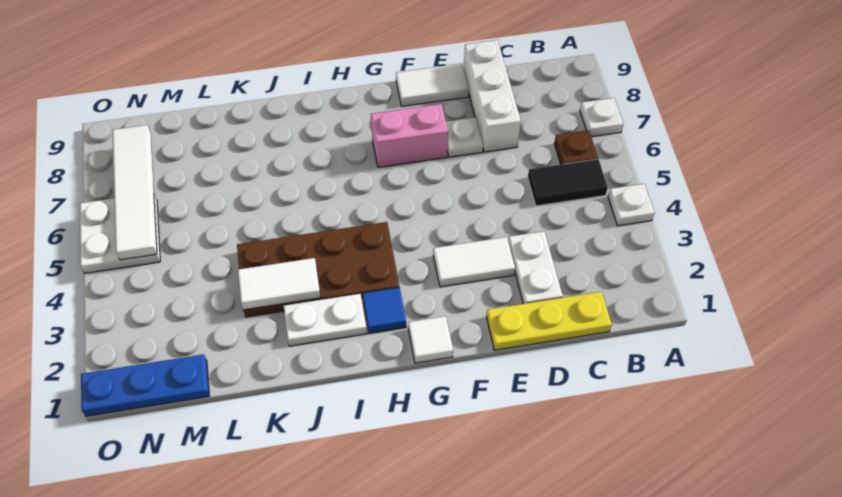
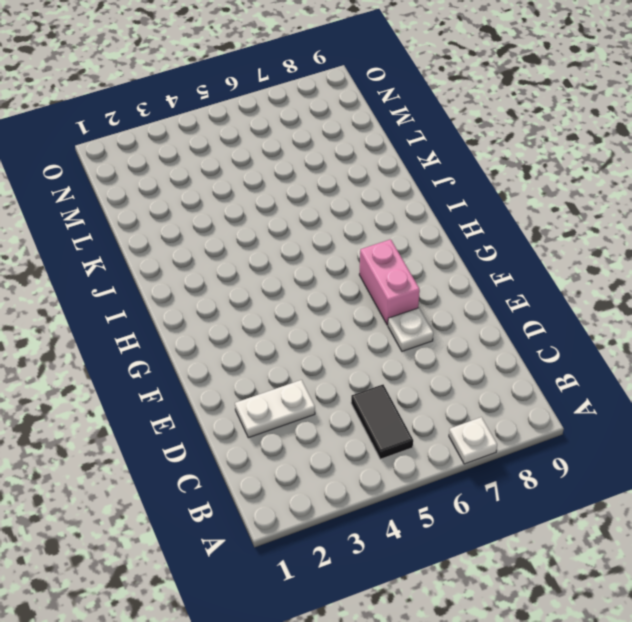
none -> white plate A4 level 1
none -> brown plate B6 level 1
none -> yellow plate C1:E1 level 1

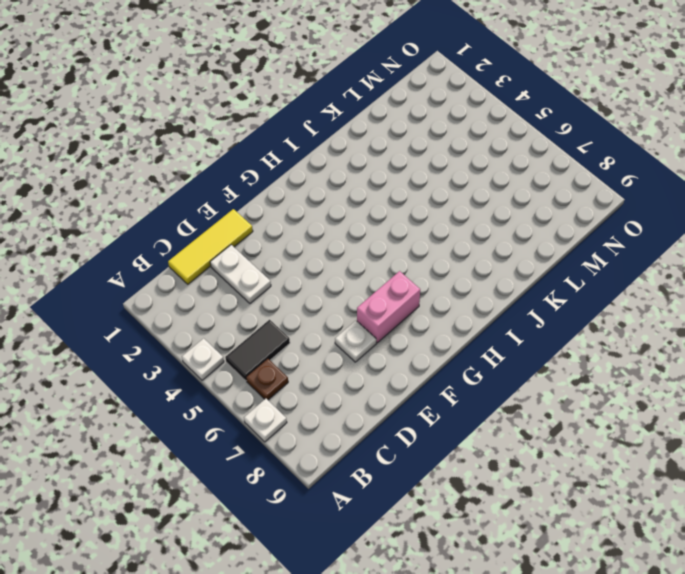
yellow tile C1:E1 level 1 -> yellow plate C1:E1 level 1
none -> white brick D7:D9 level 1
none -> white tile E3:F3 level 1
none -> white tile E9:F9 level 1

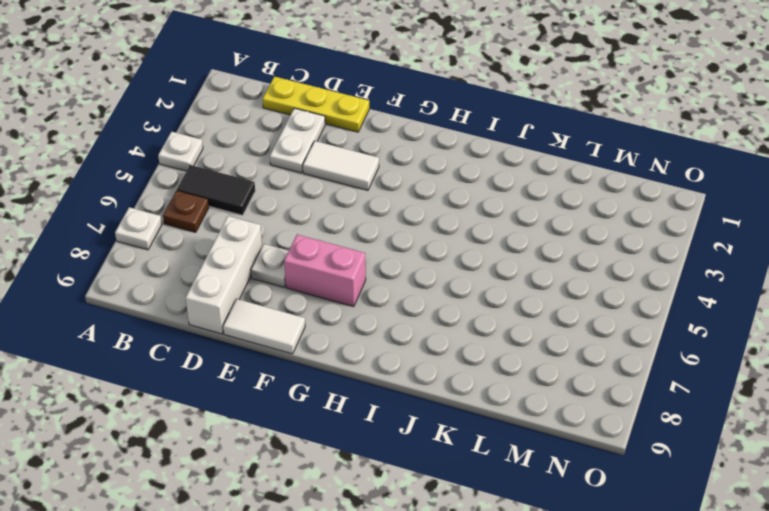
none -> white tile G1 level 1
none -> blue tile H2 level 1
none -> brown plate H3:K4 level 1

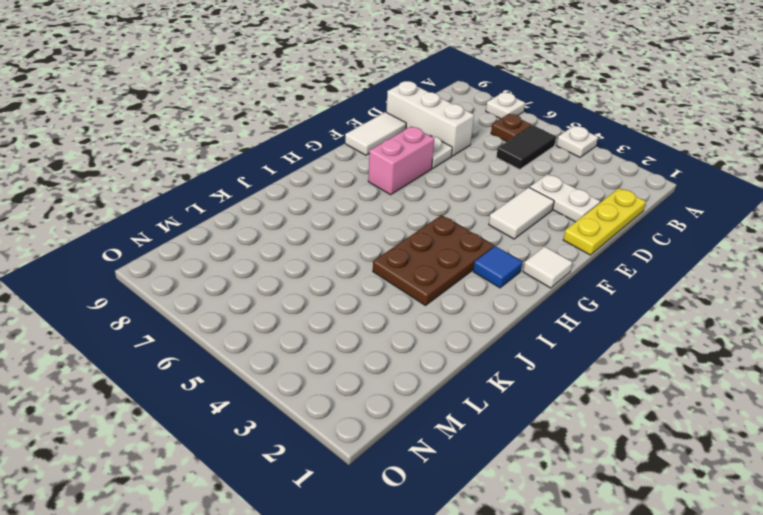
brown plate H3:J4 level 1 -> brown plate H3:K4 level 1
none -> white plate I2:J2 level 1
none -> blue plate M1:O1 level 1
none -> white plate N5:O6 level 1

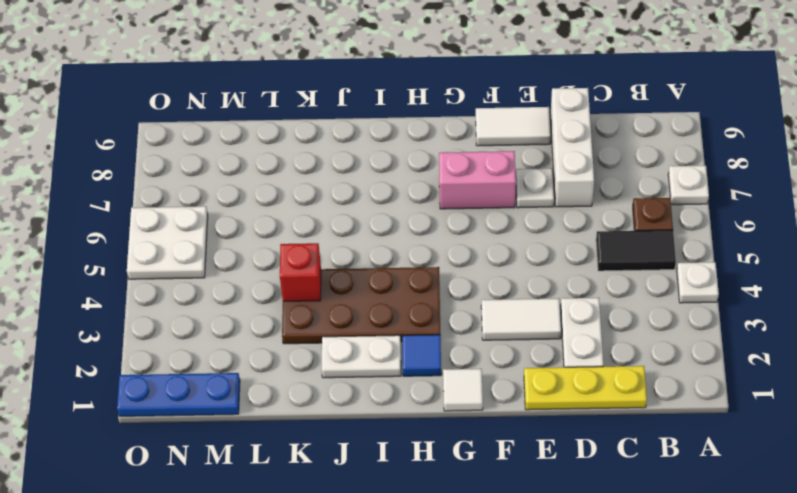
red brick K4 level 2 -> none
none -> white tile J3:K3 level 2
none -> white tile N5:N8 level 2

